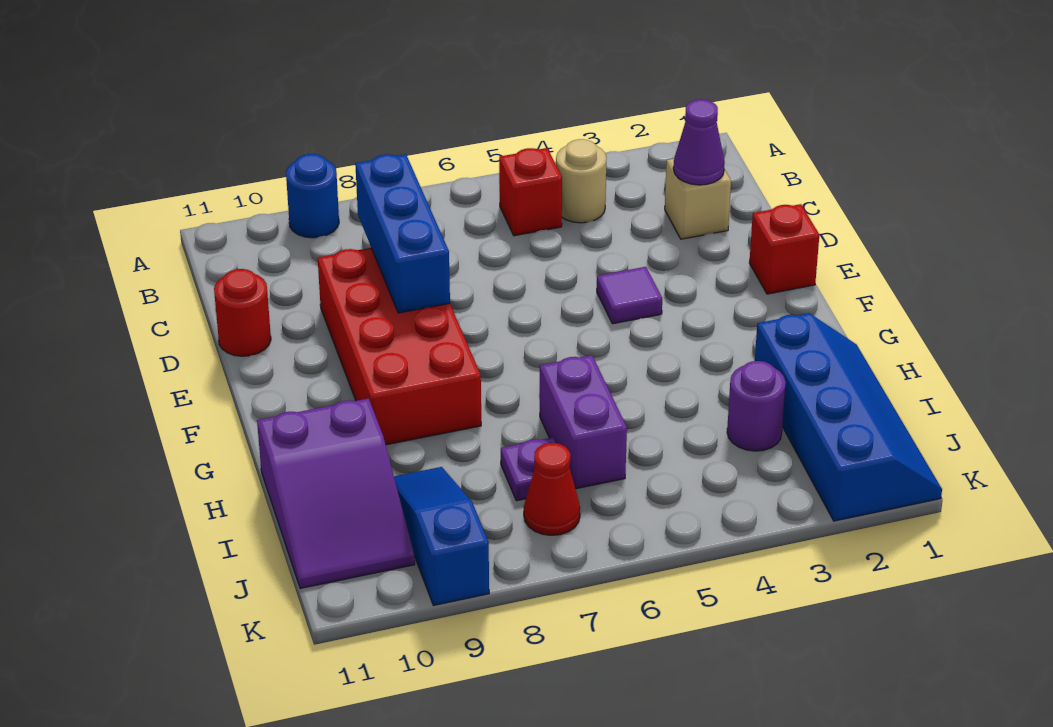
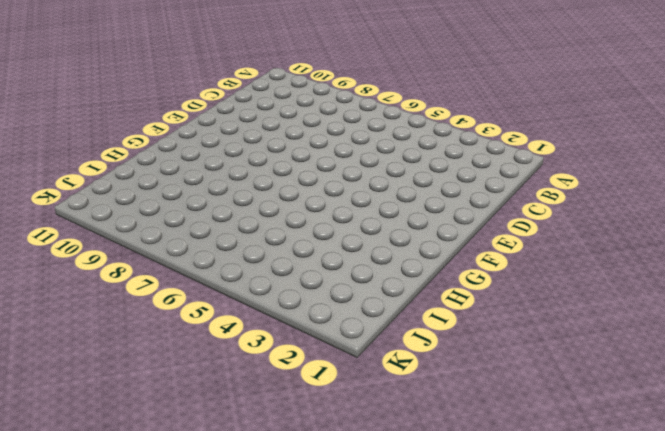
none -> blue round brick A9 level 1
none -> tan round brick B4 level 1
none -> red brick B5 level 1

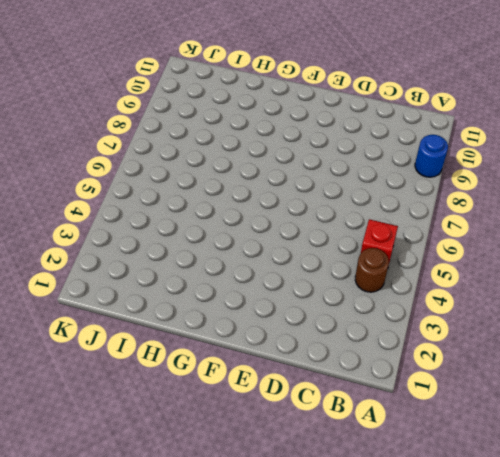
brown round brick B4 level 1 -> tan round brick B4 level 1
none -> tan brick C2 level 1
none -> red brick D8:G9 level 1
none -> red round brick D11 level 1

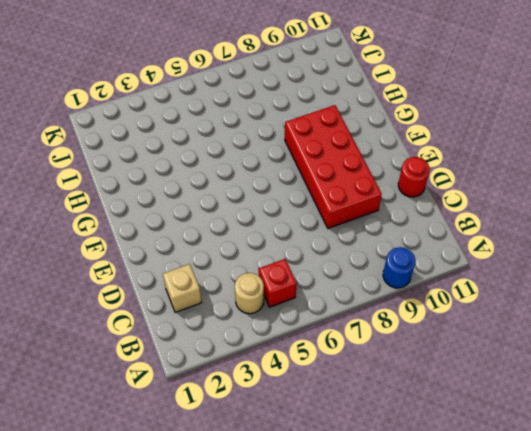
none -> red brick E1 level 1
none -> purple tile E4 level 1
none -> blue slope H1:K2 level 1 top 2

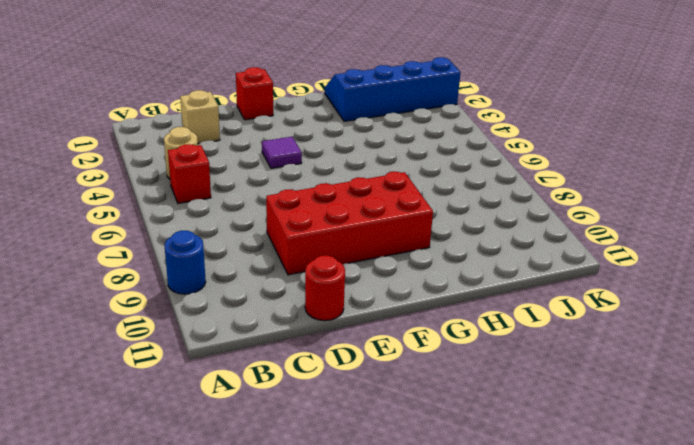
none -> purple brick H6:I6 level 1
none -> purple slope H10:J11 level 1 top H
none -> purple round brick I3 level 1

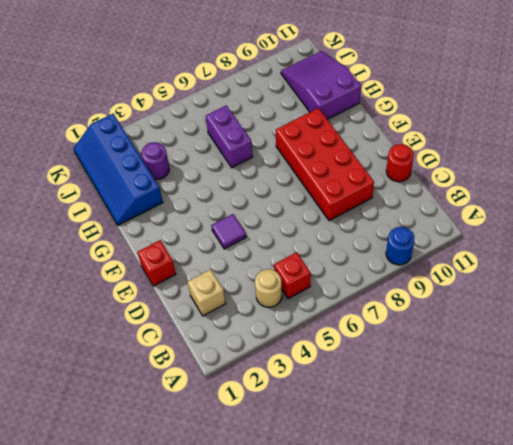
none -> purple plate I7 level 1
none -> blue slope I9:K9 level 1 top K
none -> red cone J7 level 1

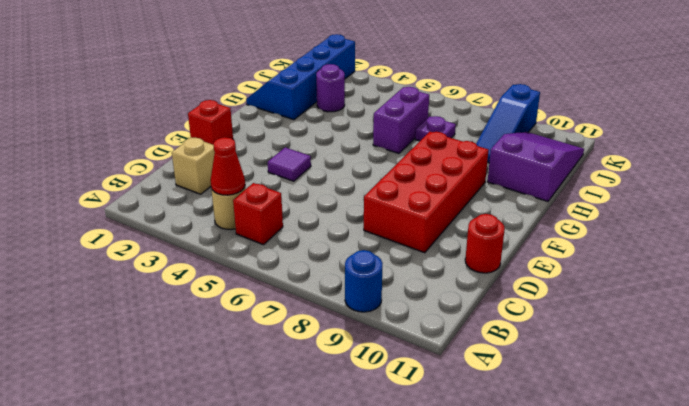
red cone B4 level 2 -> red cone J7 level 1
none -> purple cone C2 level 2
none -> blue brick C8:E8 level 2

